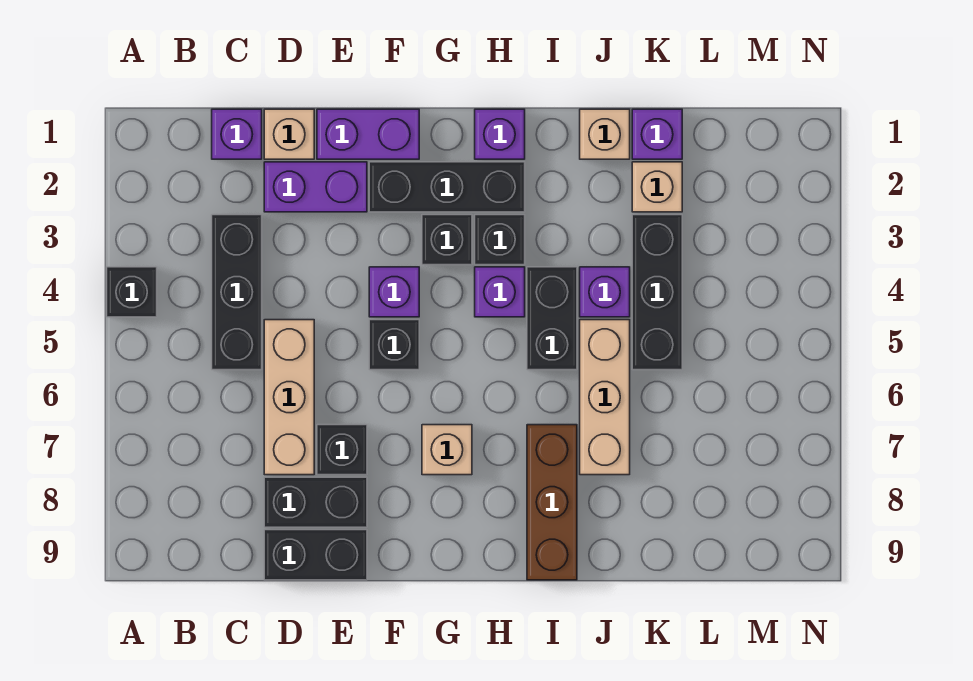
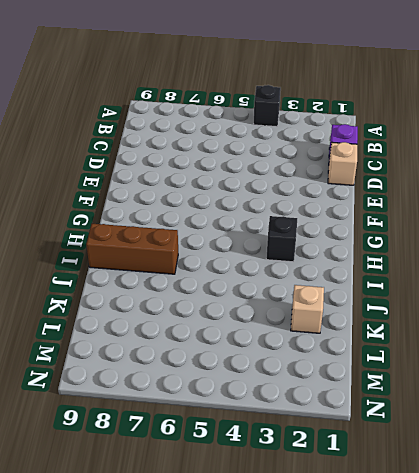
none -> black brick C3:C5 level 1
none -> purple brick D2:E2 level 1
none -> tan brick D5:D7 level 1

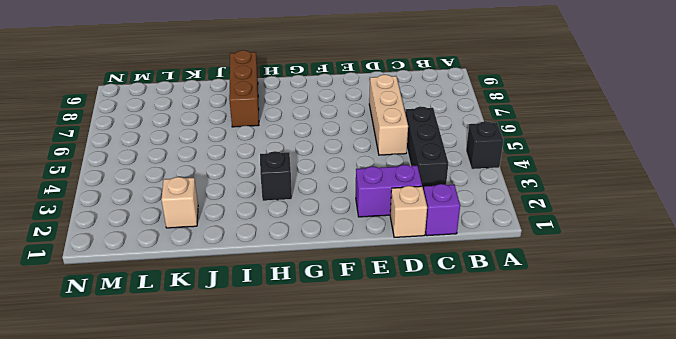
none -> black brick D8:E8 level 1
none -> black brick D9:E9 level 1
none -> purple brick E1:F1 level 1

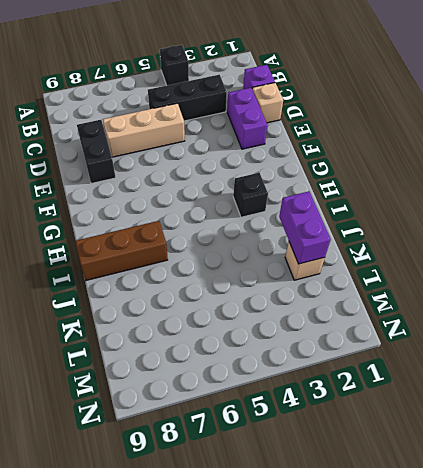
purple brick J2:K2 level 2 -> purple brick E1:F1 level 1
none -> black brick D9:E9 level 1
none -> black brick E7 level 1
none -> black brick F2:H2 level 1

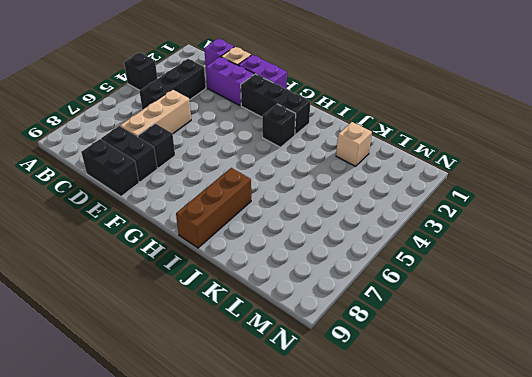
none -> purple brick F4 level 1
none -> black brick F5 level 1
none -> black brick G3 level 1

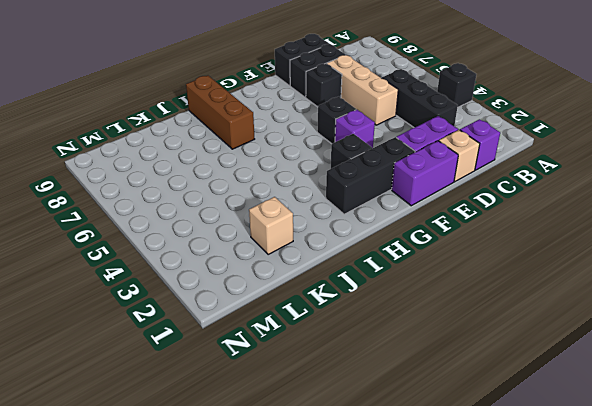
none -> tan brick G7 level 1
none -> purple brick H1 level 1
none -> black brick H3 level 1

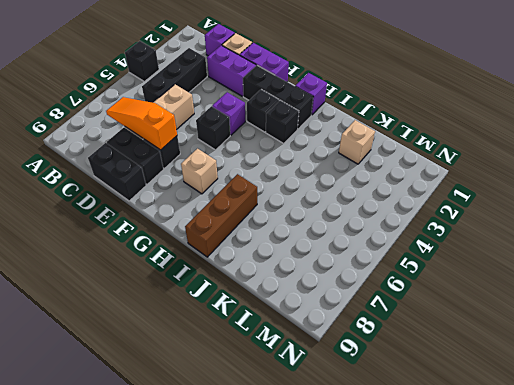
orange slope C7:E7 level 2 top E -> none
none -> purple brick H4 level 1
none -> black brick I4:I5 level 1
none -> tan brick J1 level 1

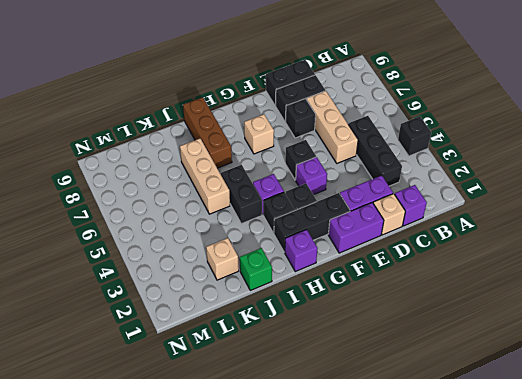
green brick J1 level 1 -> tan brick J1 level 1
none -> purple brick J4 level 1
none -> purple brick K1 level 1
none -> black brick K3:K5 level 1

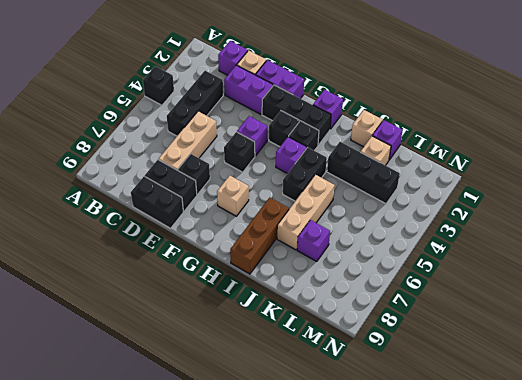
black brick J3:L3 level 1 -> black brick K3:K5 level 1
purple brick K7 level 1 -> purple brick J4 level 1

